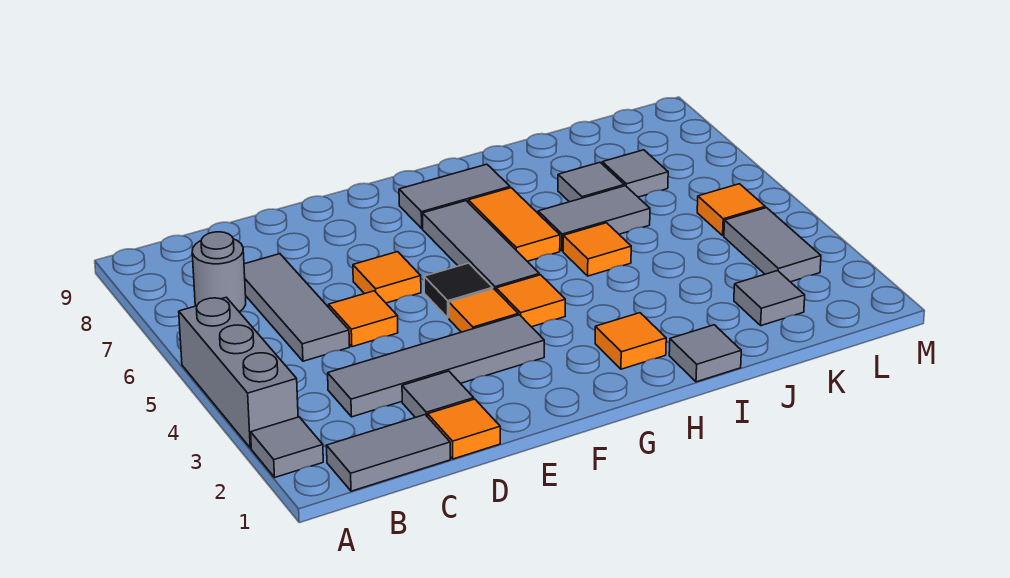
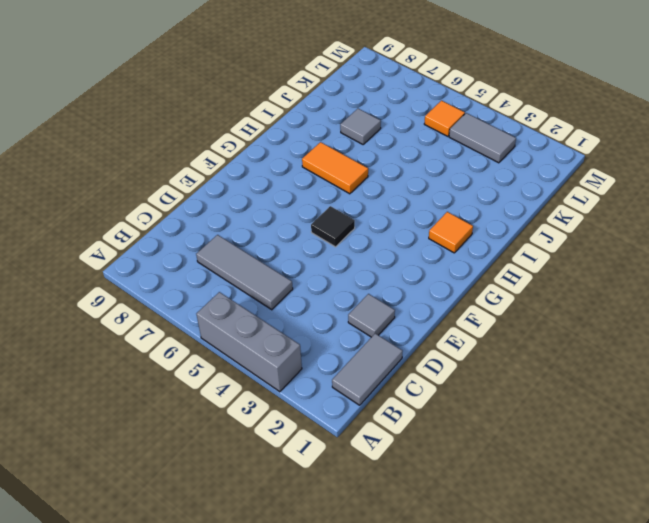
none -> grey tile A2 level 1
none -> grey round brick B7 level 1
none -> grey tile C3:F3 level 1

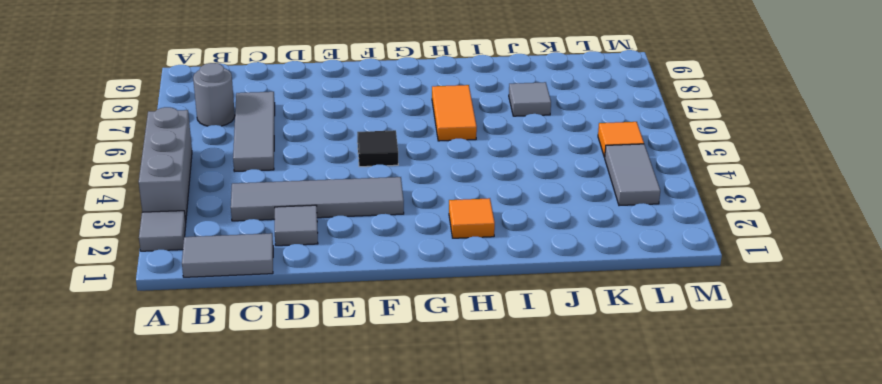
none -> orange tile D1 level 1
none -> orange tile D5 level 1
none -> orange tile E6 level 1

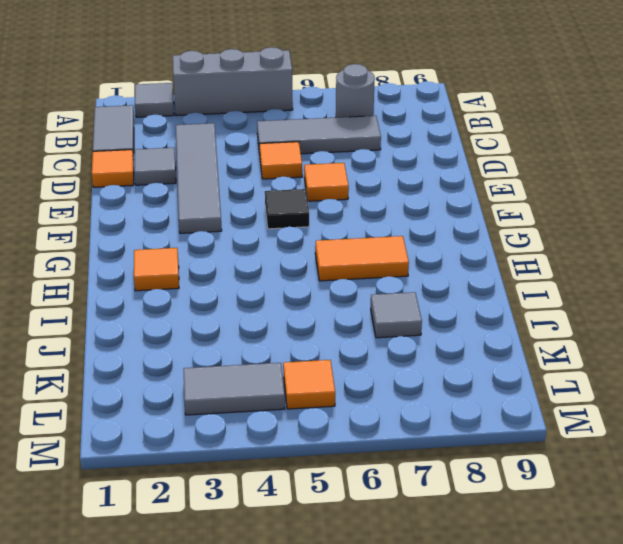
none -> orange tile F4 level 1
none -> orange tile G4 level 1
none -> grey tile G5:G7 level 1

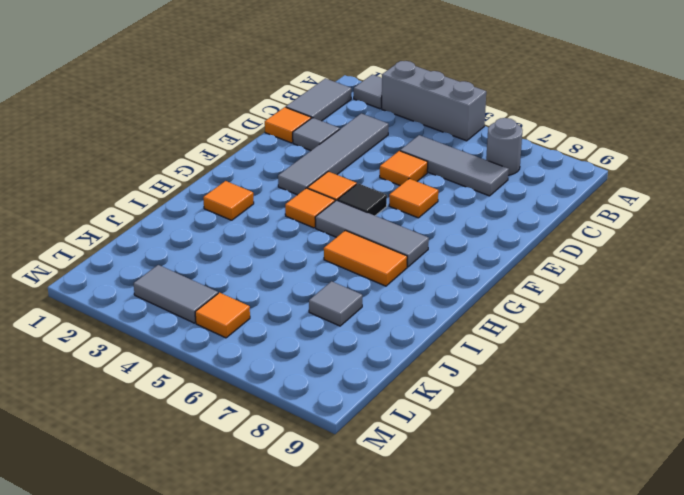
none -> grey tile G8:H8 level 1
none -> grey tile I1 level 1
none -> orange tile I5 level 1

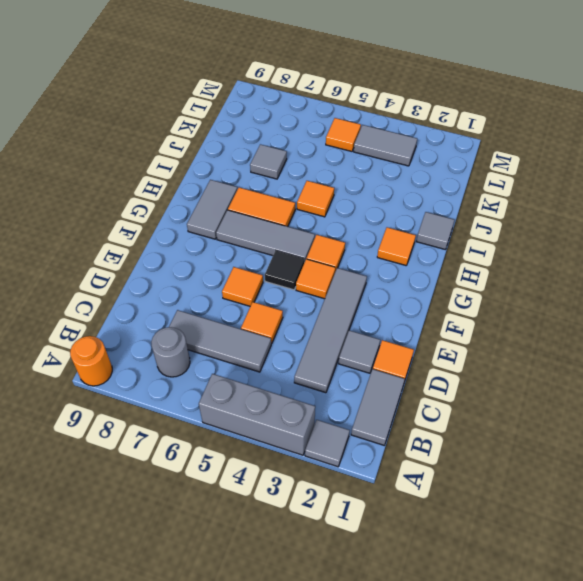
orange round brick A9 level 1 -> none
none -> grey tile I6:J6 level 1
none -> grey tile K2 level 1
none -> grey tile K7 level 1

